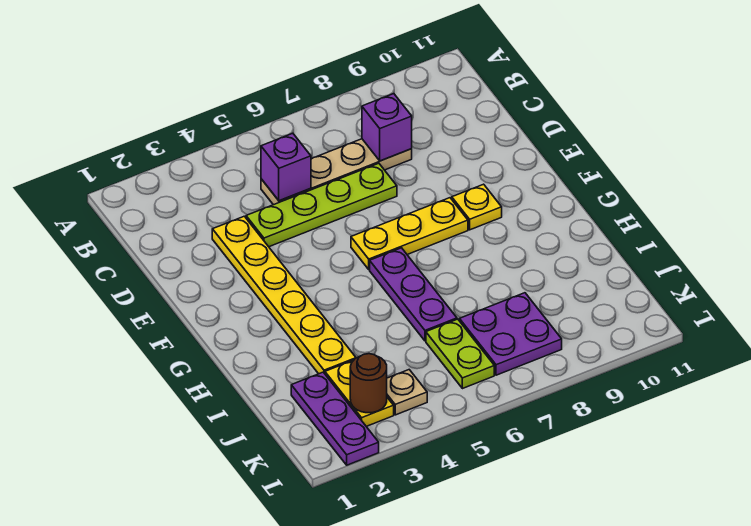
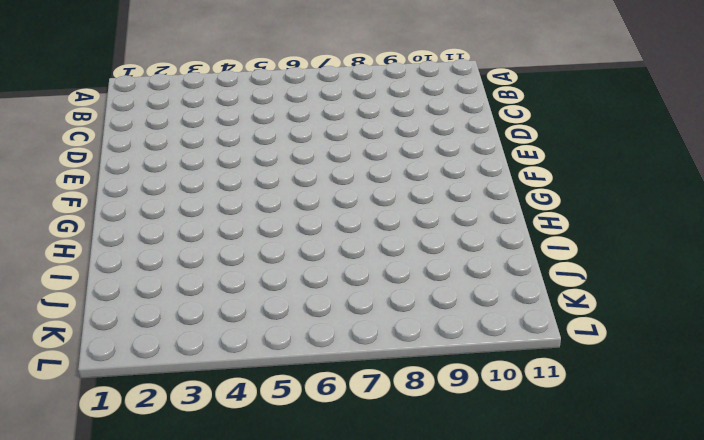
none -> tan plate C5:C8 level 1
none -> yellow plate D3:I3 level 1
none -> lime plate D4:D7 level 1

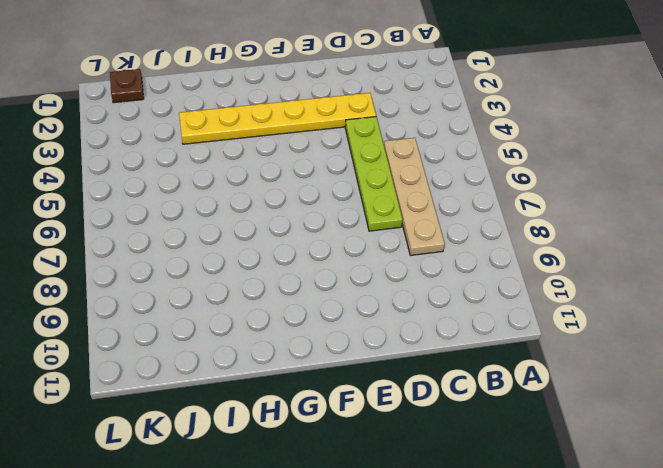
brown plate K1 level 1 -> none
none -> yellow plate F6:F8 level 1
none -> yellow plate F9 level 1
none -> purple plate G6:I6 level 1

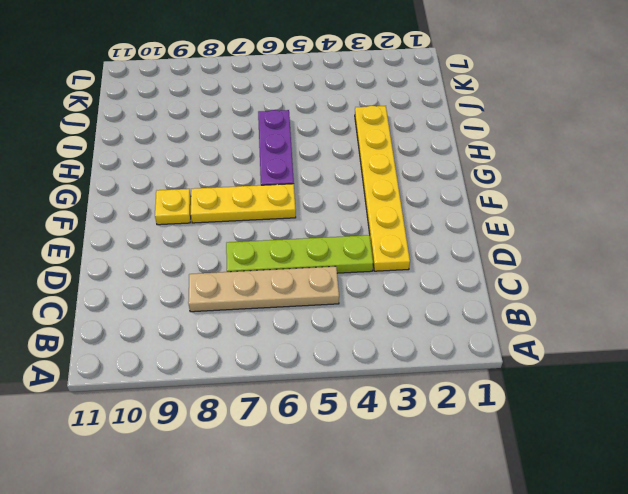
none -> purple plate J2:L2 level 1
none -> yellow plate J3:K3 level 1
none -> lime plate J6:K6 level 1

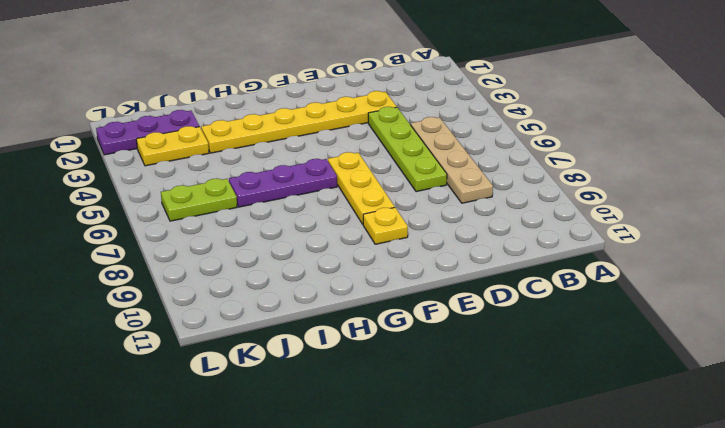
none -> purple plate J7:K8 level 1
none -> tan plate K4 level 1
none -> purple brick C5 level 2

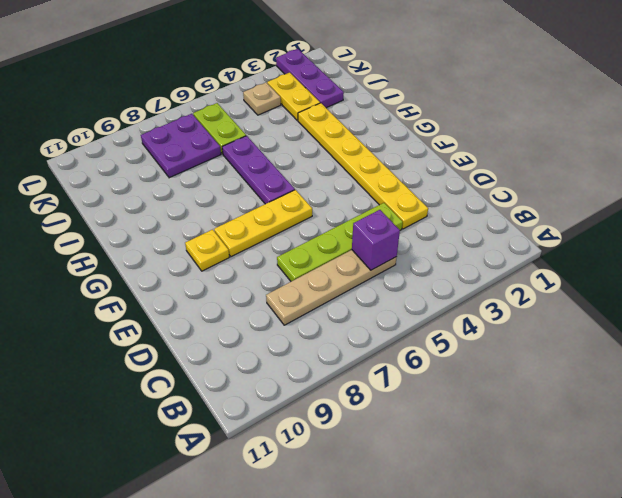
none -> purple brick C8 level 2
none -> brown round brick K3 level 2

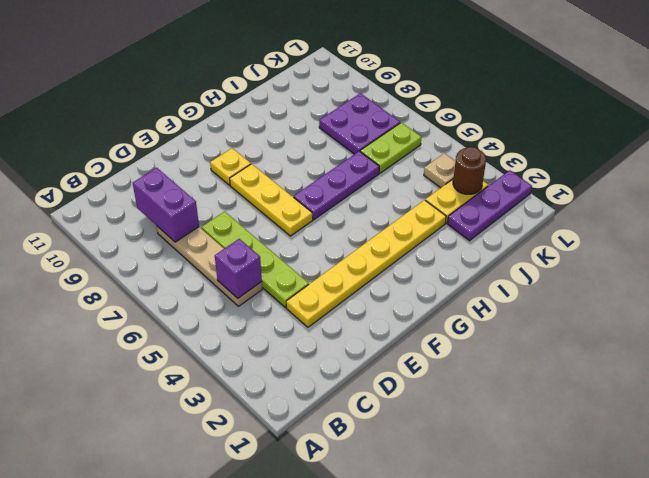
purple brick C8:C9 level 2 -> purple brick C8 level 2

